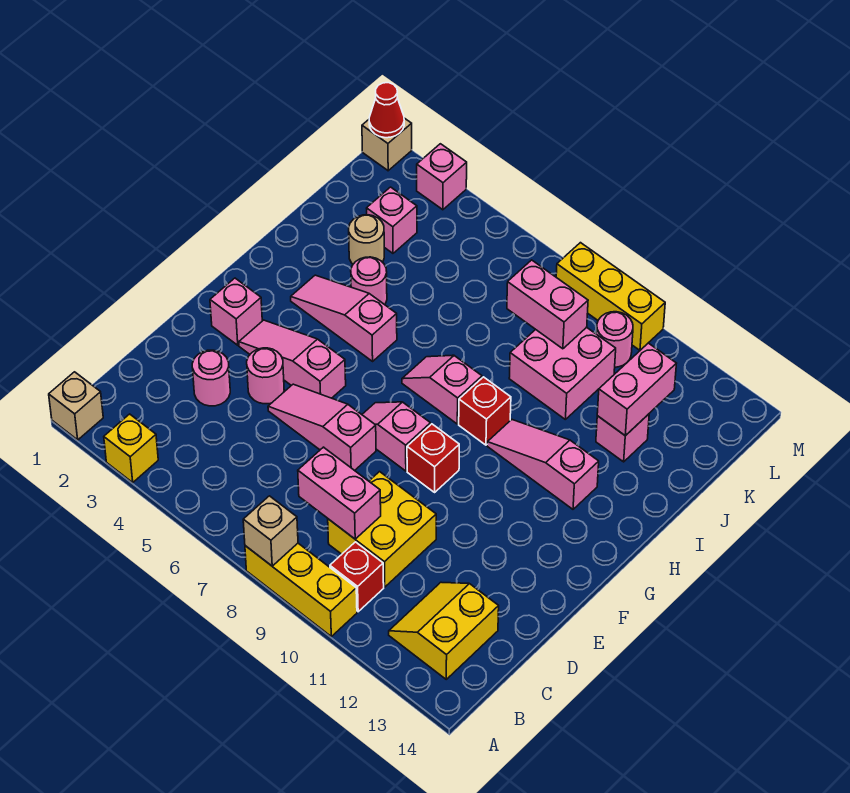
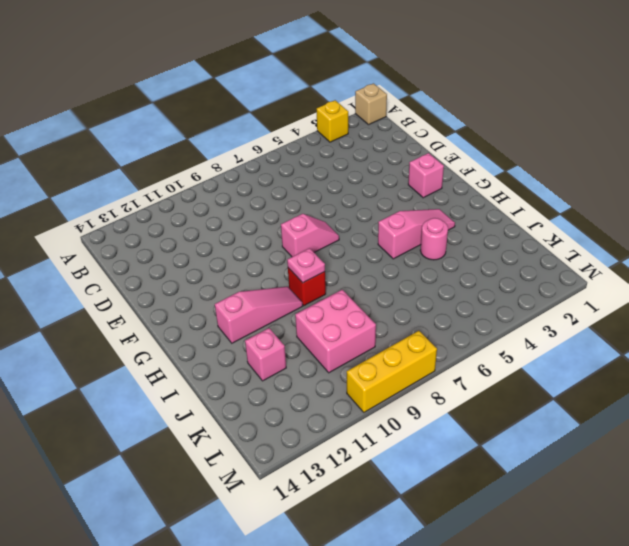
pink plate H9 level 2 -> none
none -> yellow brick A8:A10 level 1
none -> red brick B10 level 1
none -> yellow slope B12:C13 level 1 top 13
none -> yellow brick C9:D10 level 1

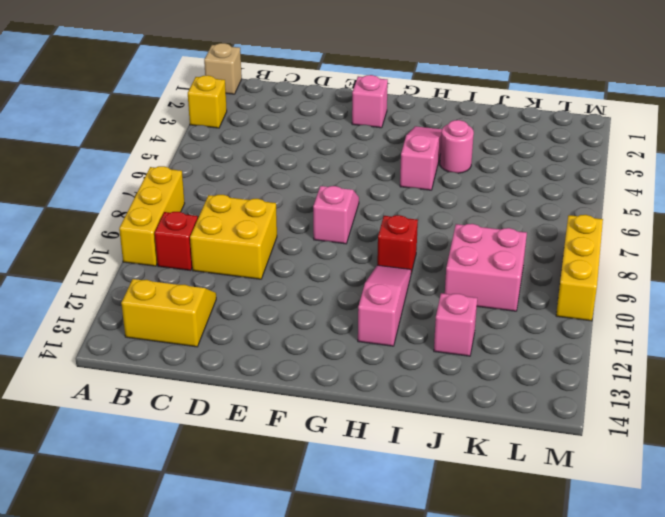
none -> pink round brick D3 level 1
none -> pink round brick E4 level 1
none -> pink slope E5:E7 level 1 top 7
none -> pink slope F3:F5 level 1 top 5

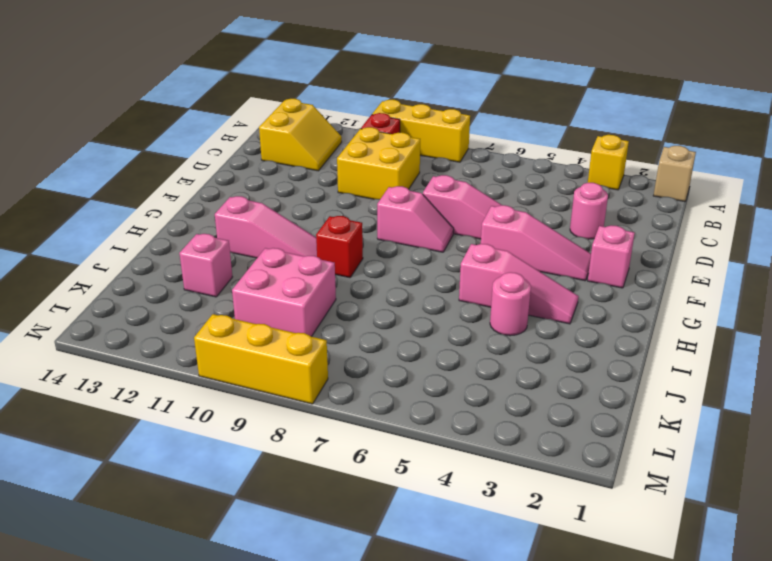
none -> pink round brick E4 level 1
none -> red brick F9 level 1
none -> pink slope H7:H8 level 1 top 8
none -> tan round brick J3 level 1

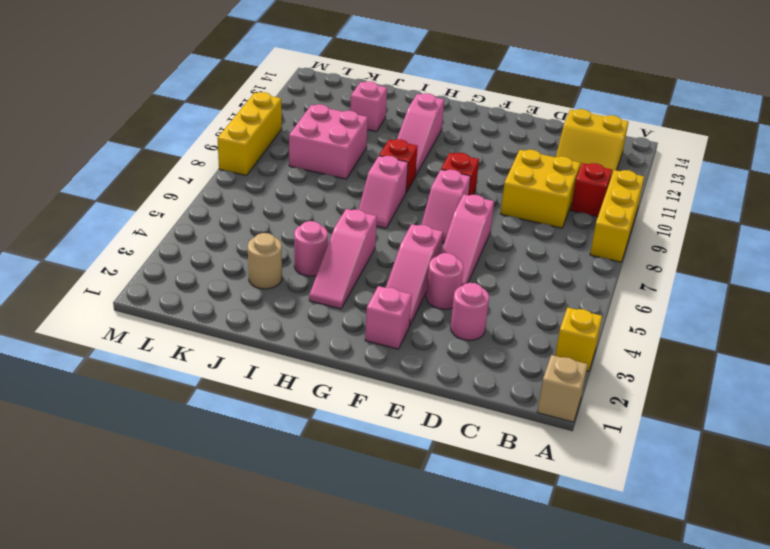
none -> pink brick K3 level 1
none -> pink round brick L10 level 1
none -> tan brick M1 level 1
none -> pink brick M3 level 1

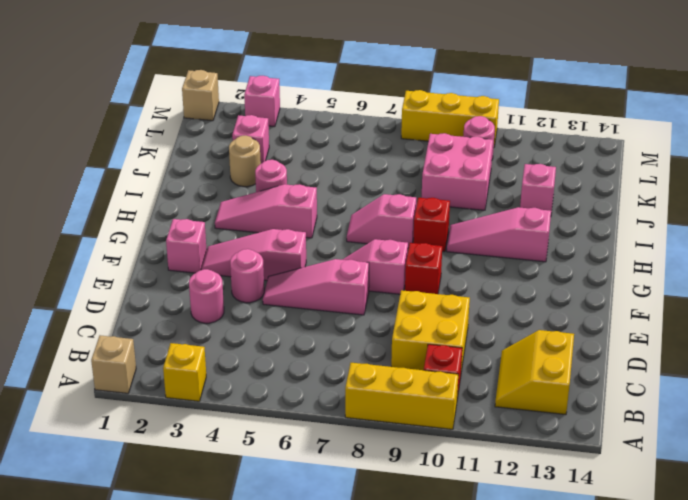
none -> tan brick A8 level 2
none -> pink brick C8:C9 level 2
none -> pink brick J12:K12 level 2
none -> pink brick K8:K9 level 2

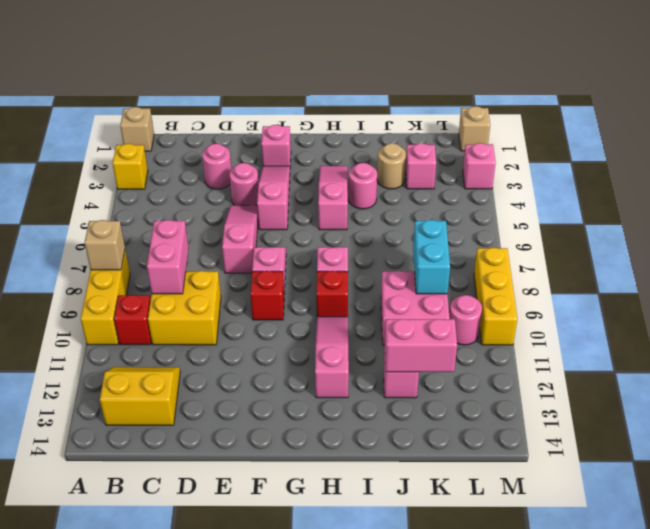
cyan brick K8:K9 level 2 -> pink brick K8:K9 level 2
none -> red cone M1 level 2

